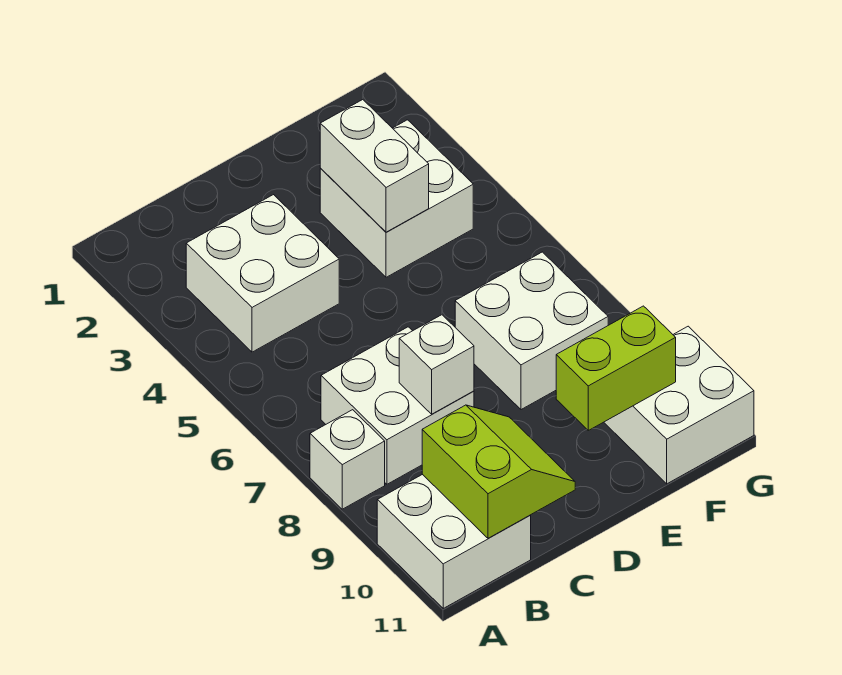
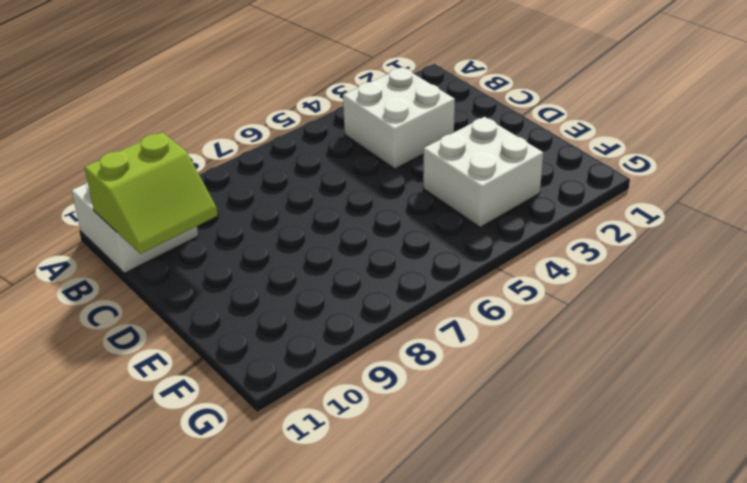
none -> white brick A8 level 1
none -> white brick B7:C8 level 1

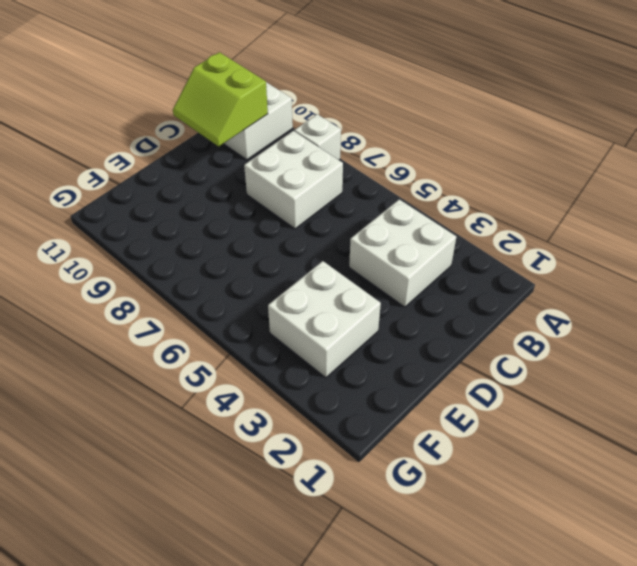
none -> white brick E7:F8 level 1
none -> white brick F10:G11 level 1

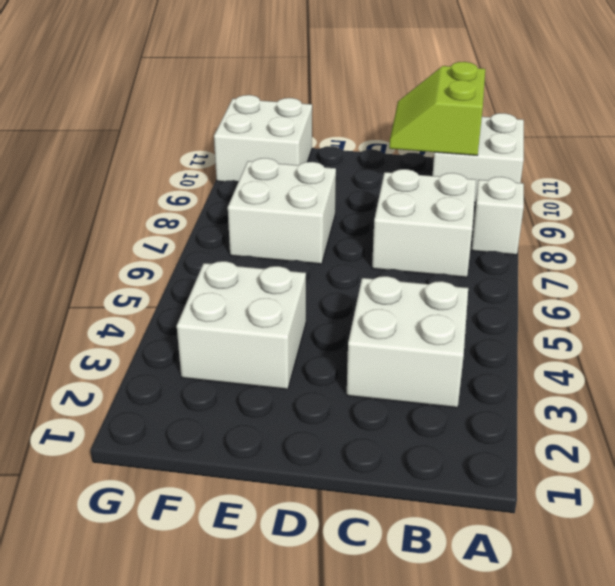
none -> white brick C8 level 2
none -> white brick E3:E4 level 2

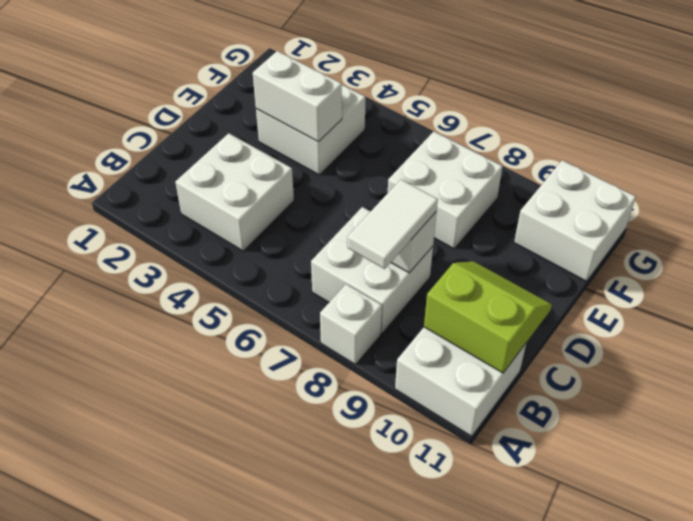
white tile B8:C8 level 3 -> none
none -> lime brick E10:F10 level 2

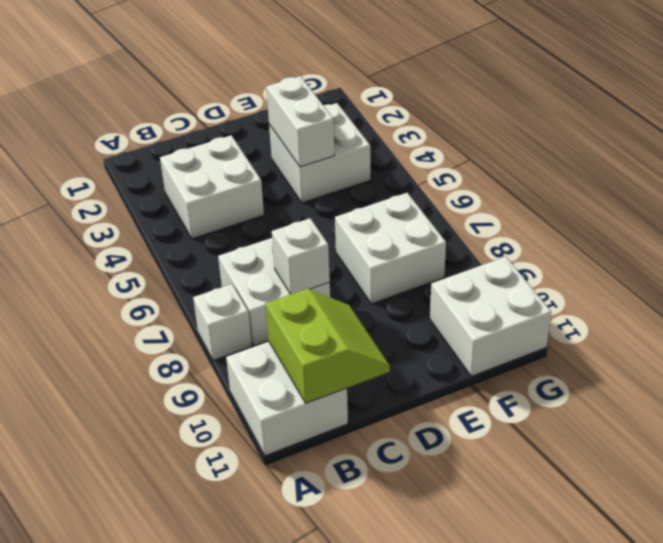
none -> lime brick E10:F10 level 2

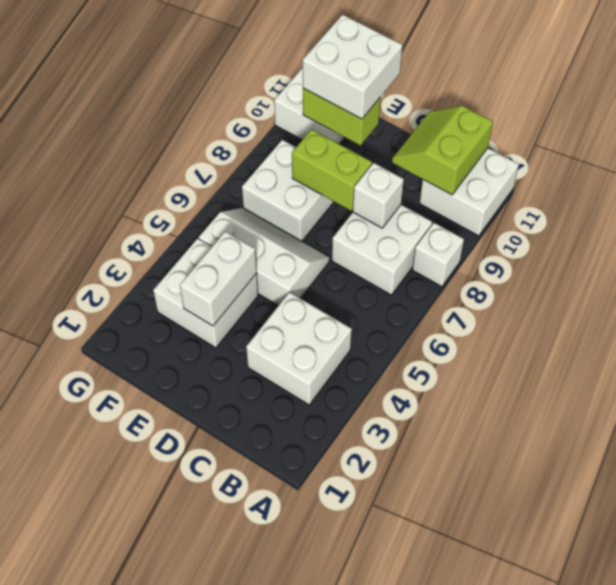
white slope D5:F6 level 1 top 5 -> none
lime brick D8:E8 level 2 -> none
white brick E10:F11 level 3 -> none

